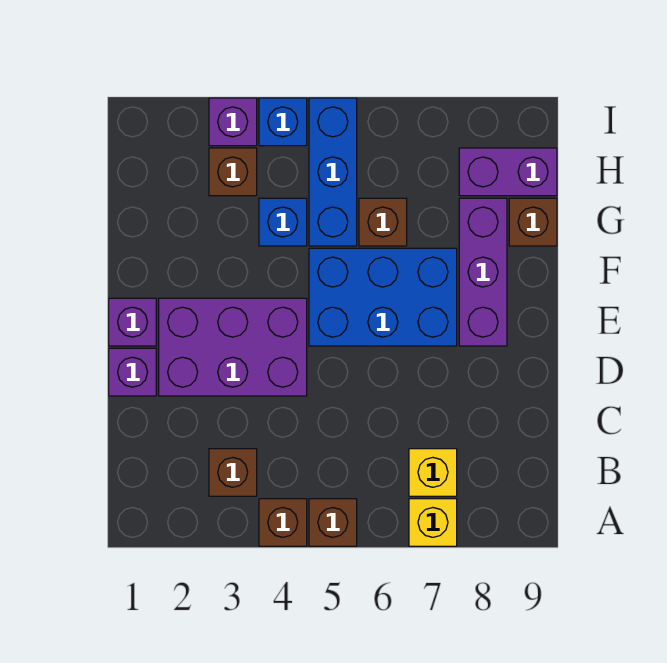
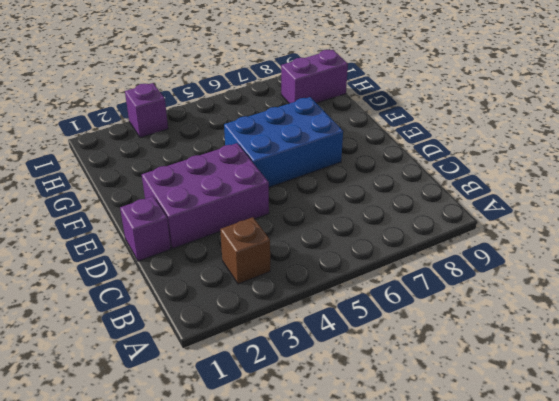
none -> brown brick A4 level 1
none -> brown brick A5 level 1
none -> yellow brick A7 level 1

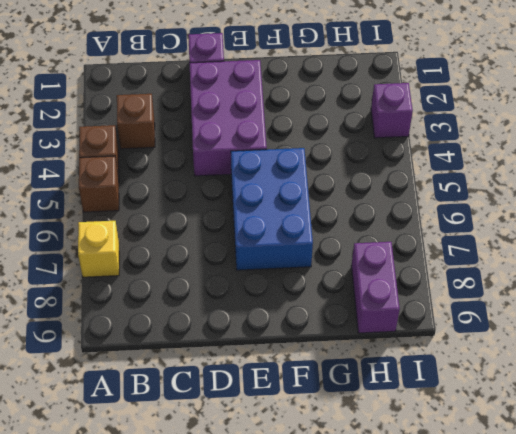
none -> yellow brick B7 level 1
none -> purple brick E1 level 1
none -> purple brick E8:G8 level 1

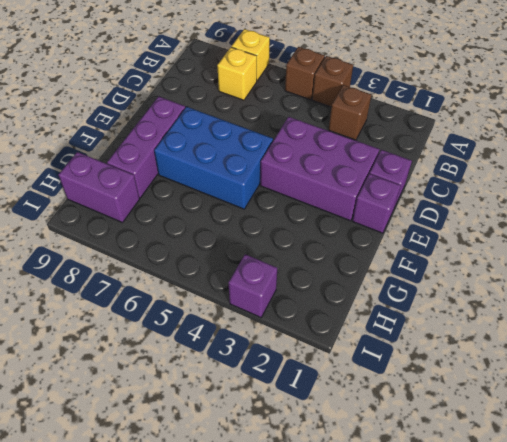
none -> blue brick G4 level 1
none -> blue brick G5:I5 level 1
none -> brown brick G6 level 1

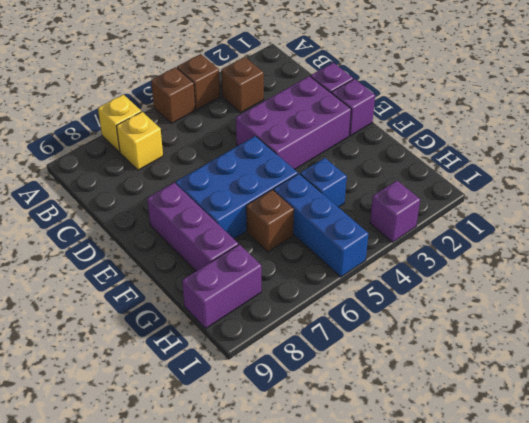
none -> brown brick G9 level 1
none -> brown brick H3 level 1
none -> blue brick I4 level 1

